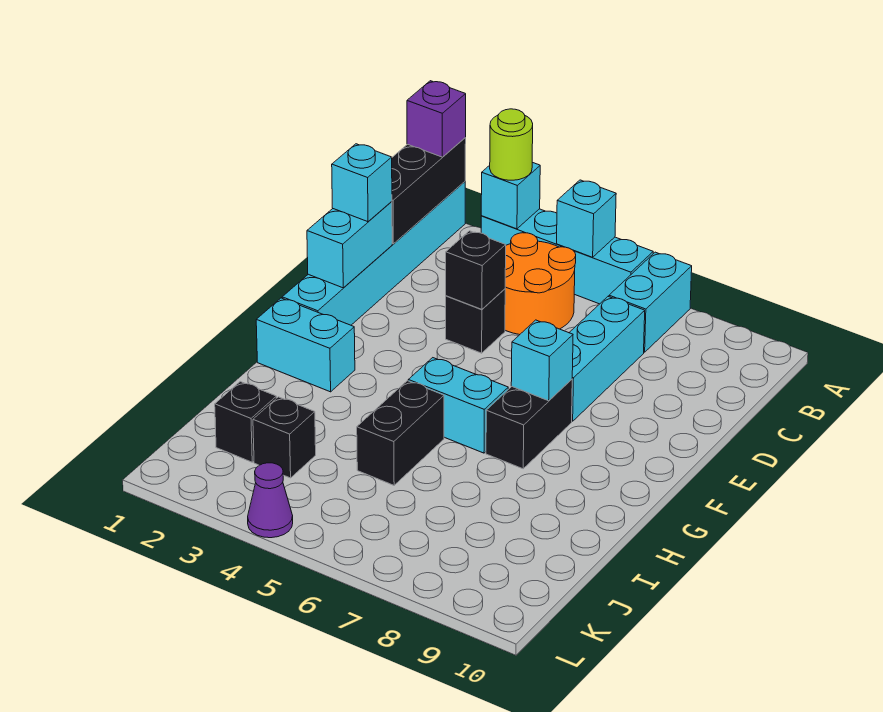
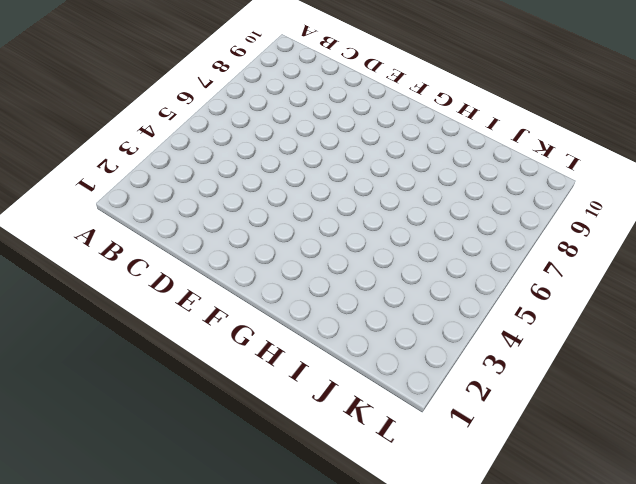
none -> cyan brick A1:F1 level 1
none -> cyan brick A3:A6 level 1
none -> cyan brick A7:B7 level 1

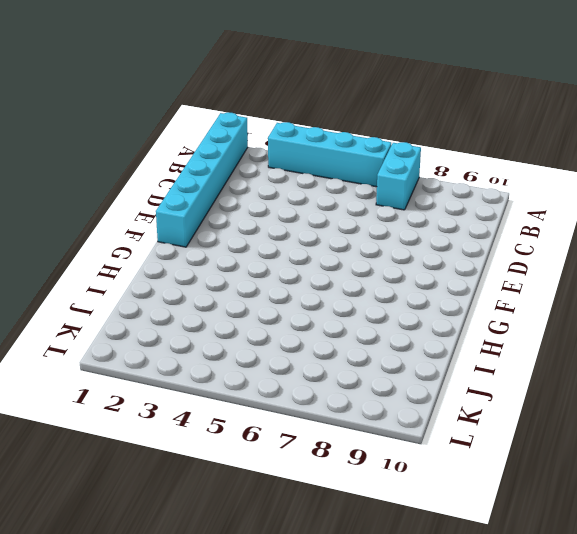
none -> orange round brick B4:C5 level 1
none -> cyan brick C7:E7 level 1
none -> black brick D4 level 1

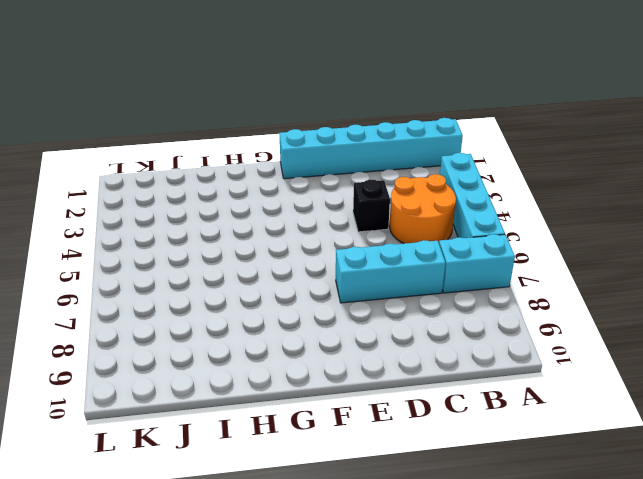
none -> black brick F7:G7 level 1
none -> cyan brick G1:G2 level 1
none -> cyan brick G5:G6 level 1

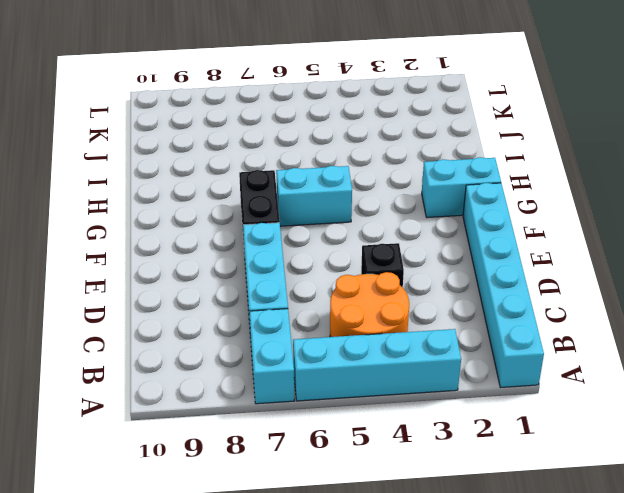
none -> black brick H5:I5 level 1
none -> black brick J2 level 1
none -> black brick J3 level 1

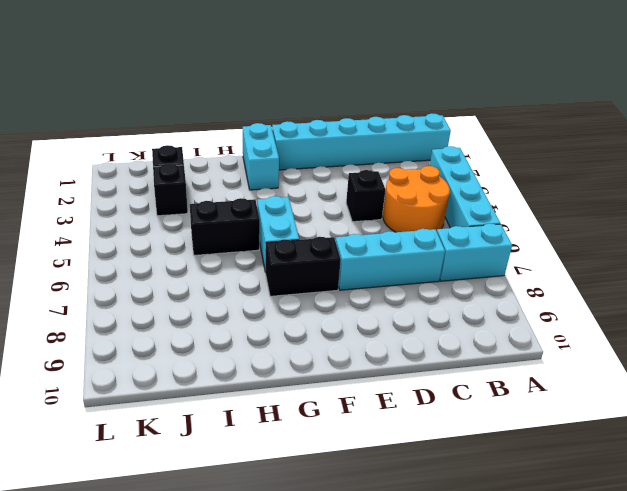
none -> purple cone L4 level 1
none -> black brick A1:C1 level 2
none -> cyan brick A3 level 2

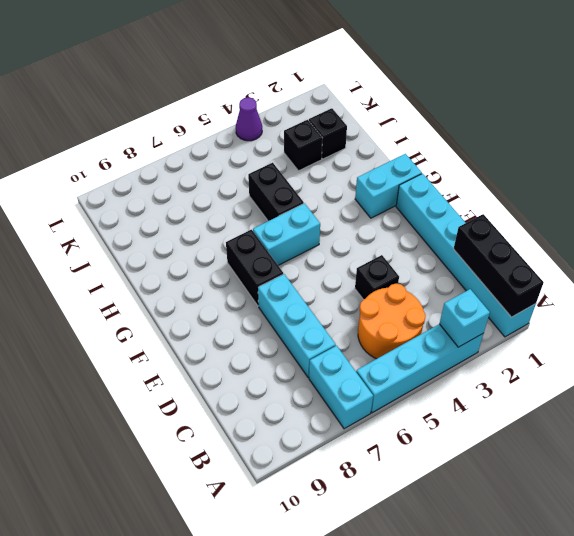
none -> cyan brick A5 level 2
none -> cyan brick D1:E1 level 2
none -> black brick D4 level 2

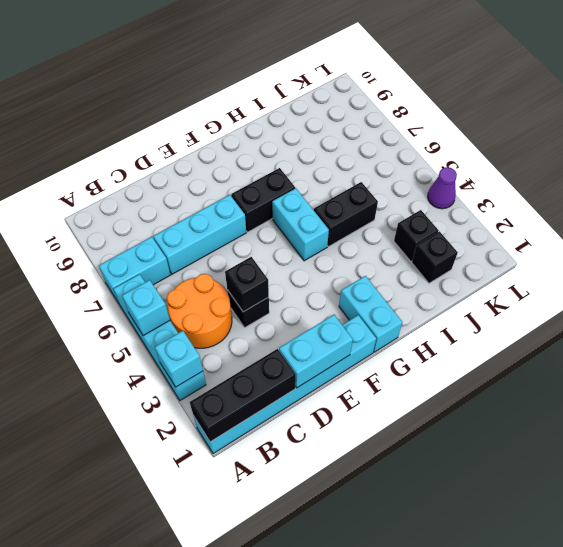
none -> cyan brick F7 level 2
none -> purple brick A1 level 3
none -> lime round brick A3 level 3

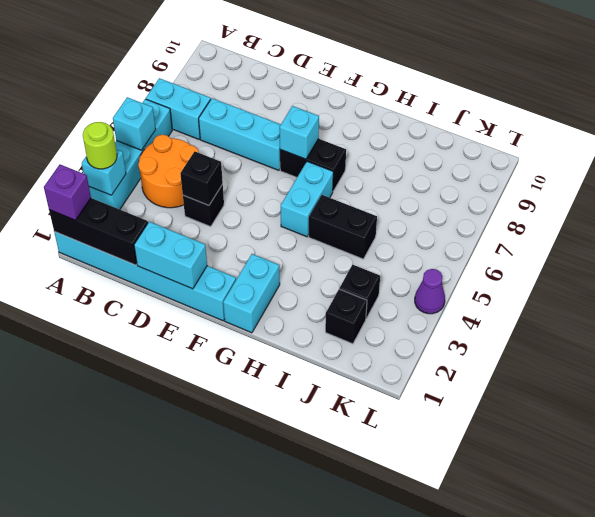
none -> cyan brick D1 level 3

